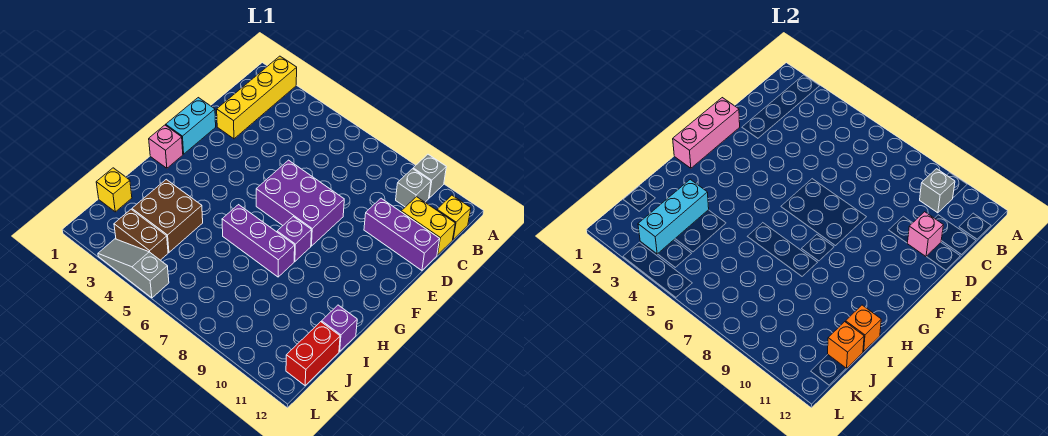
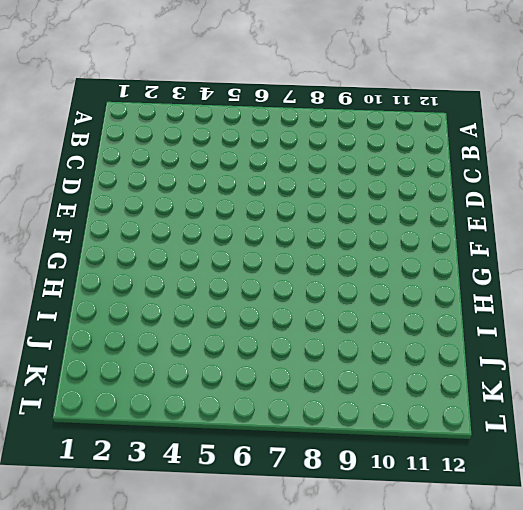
none -> yellow brick A2:D2 level 1
none -> grey brick A10 level 1
none -> grey brick B10 level 1

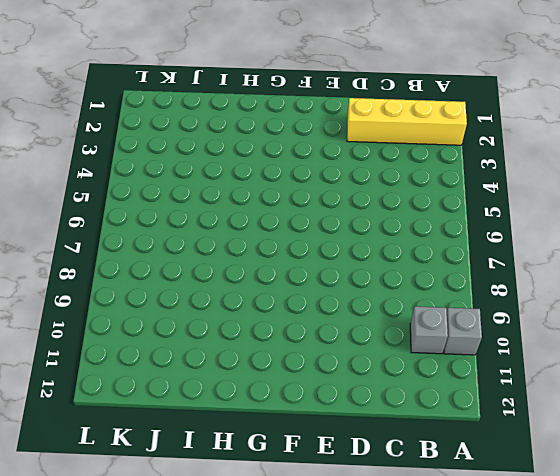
none -> yellow brick B12 level 1
none -> yellow brick C11:C12 level 1
none -> purple brick D10:D12 level 1

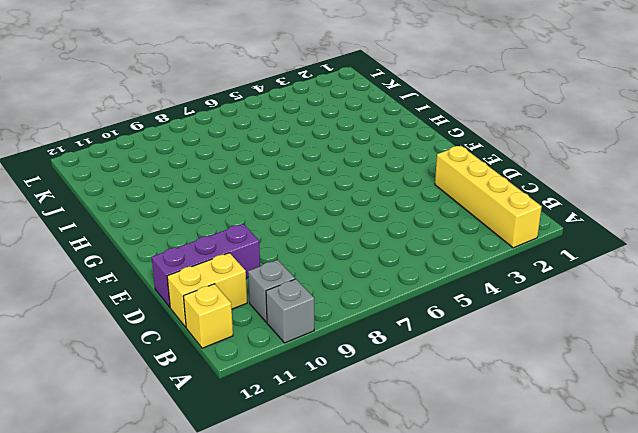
none -> cyan brick E1:F1 level 1
none -> purple brick E6:F8 level 1
none -> pink brick G1 level 1

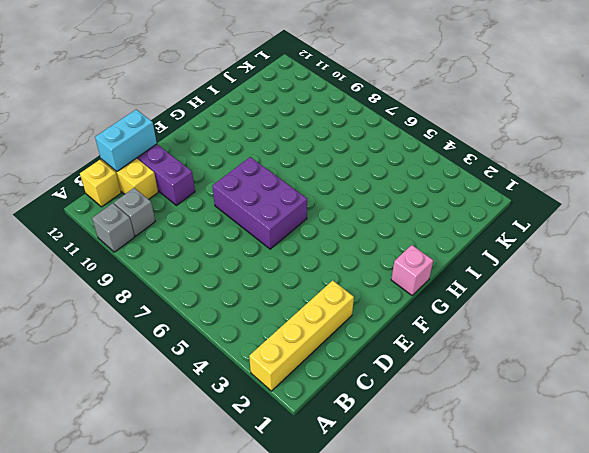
cyan brick C12:D12 level 2 -> cyan brick E1:F1 level 1
none -> purple brick G8 level 1
none -> purple brick H6:H8 level 1
none -> brown brick I3:J4 level 1

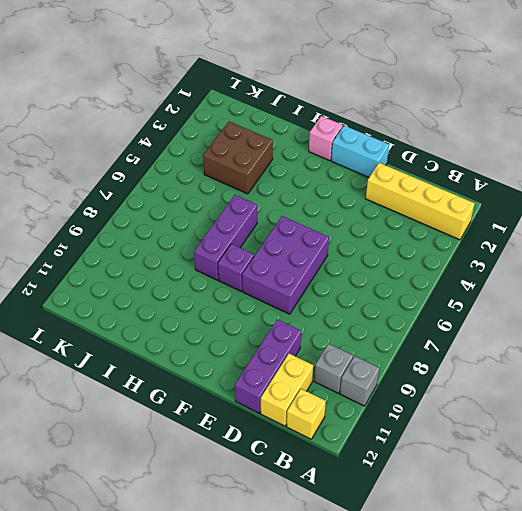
none -> purple brick I12 level 1
none -> yellow brick J1 level 1
none -> red brick J12:K12 level 1

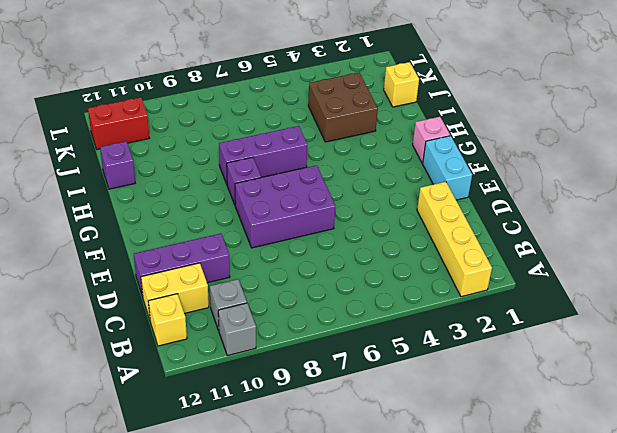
red brick K11:K12 level 1 -> red brick J12:K12 level 1
none -> brown brick K3:K4 level 1
none -> grey slope L3:L5 level 1 top 5
none -> grey brick B10 level 2

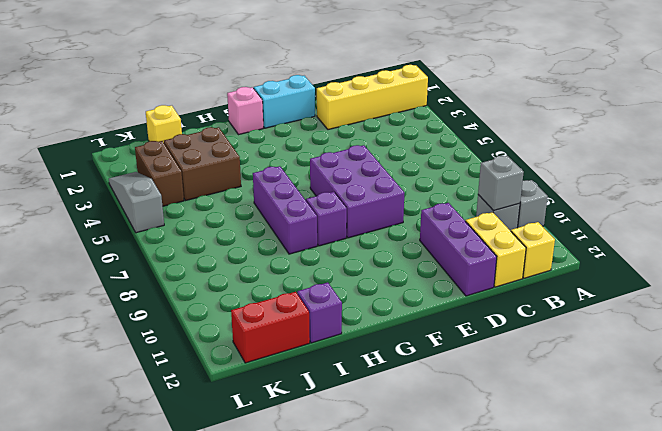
none -> pink brick D11 level 2
none -> pink brick E1:G1 level 2
none -> cyan brick I3:K3 level 2

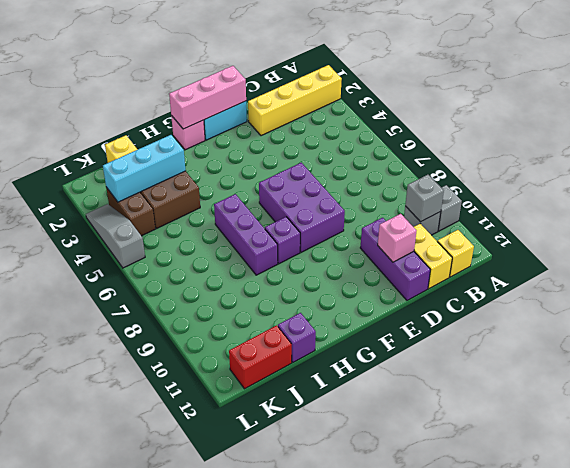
none -> orange brick I12 level 2
none -> orange brick J12 level 2

